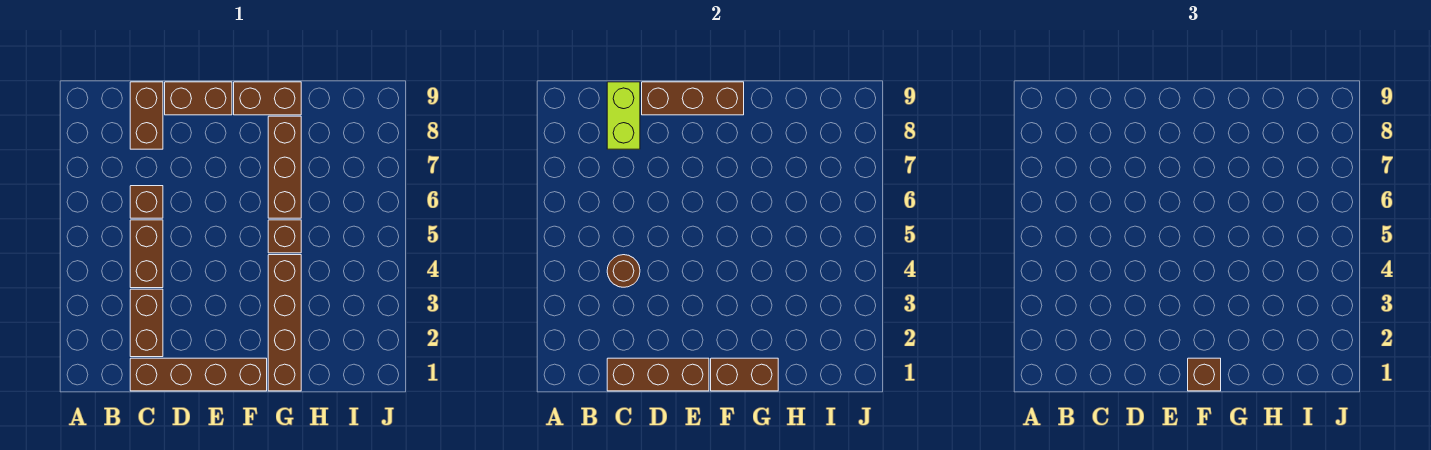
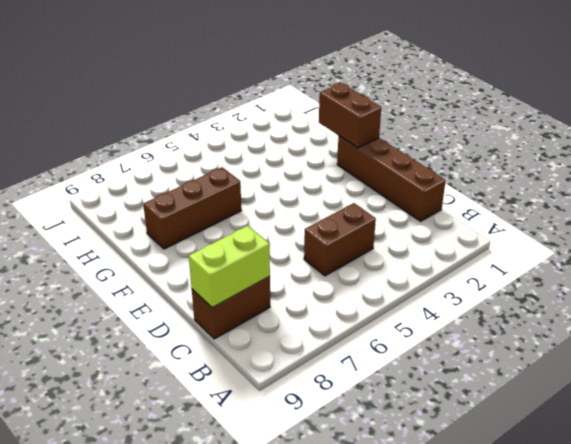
none -> brown brick C2:C3 level 1
none -> brown brick C6 level 1
none -> brown brick D9:E9 level 1

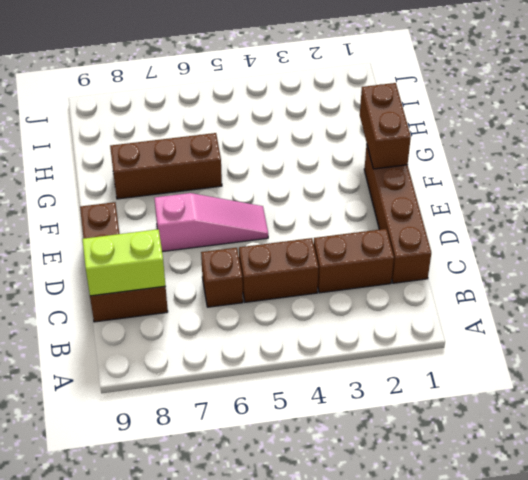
pink slope E5:E7 level 1 top 7 -> none
none -> brown brick F9:G9 level 1
none -> brown brick G1:G4 level 1
none -> brown brick G5 level 1

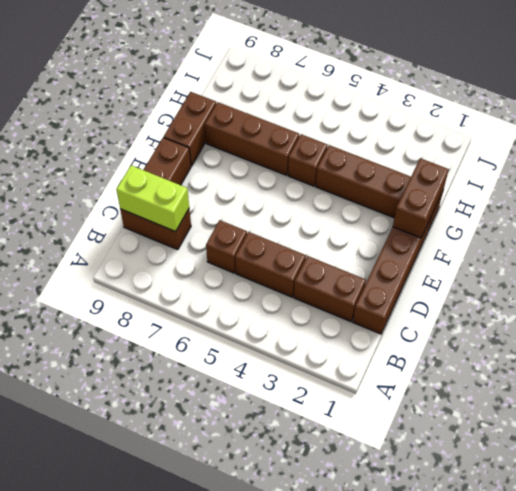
none -> brown brick C1:E1 level 2
none -> brown round brick C4 level 2
none -> brown brick D9:F9 level 2

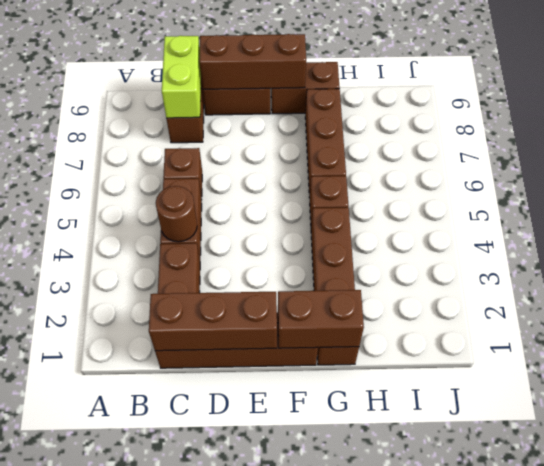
none -> brown brick F1 level 3

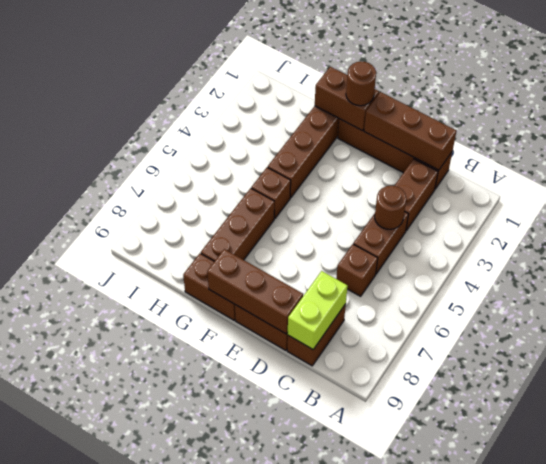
brown round brick F1 level 3 -> brown brick F1 level 3

